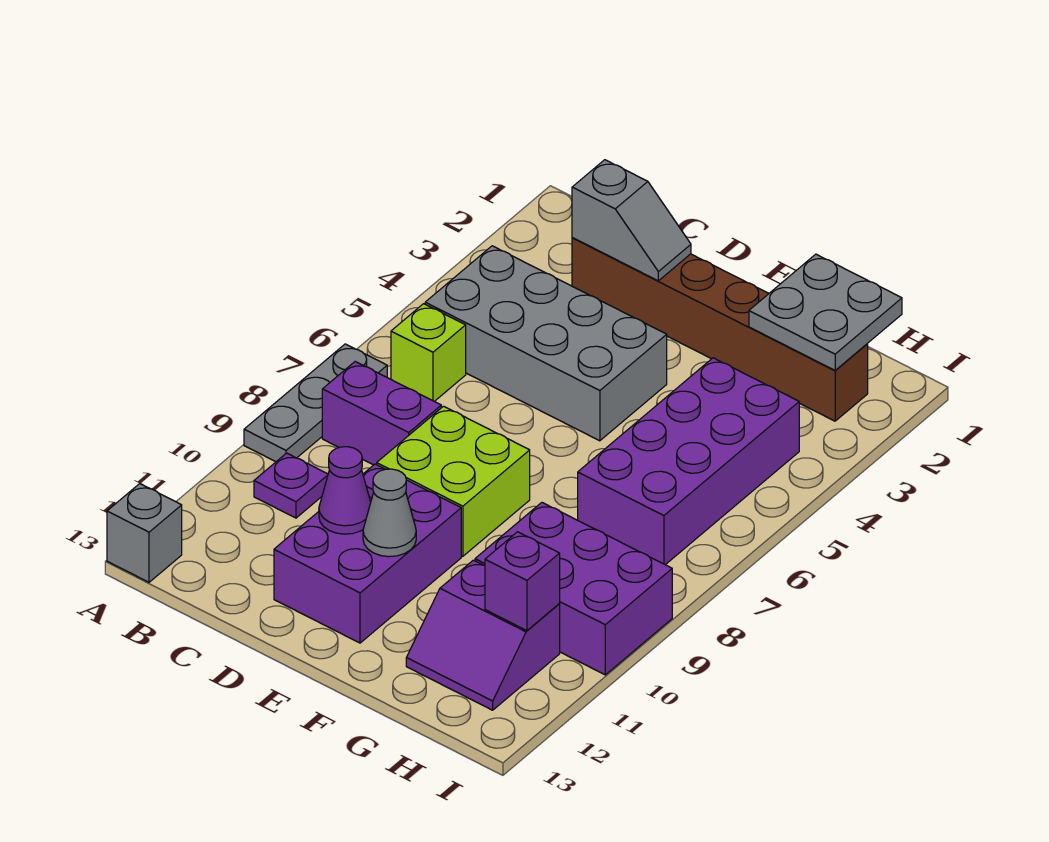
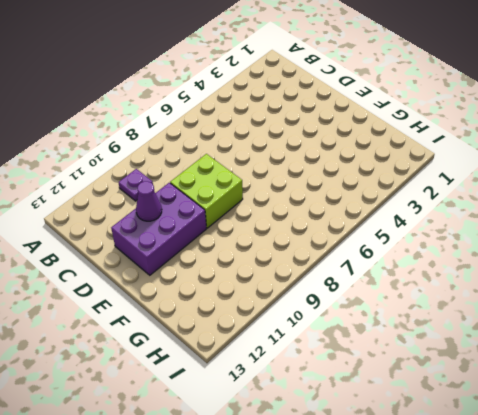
none -> grey plate A7:A9 level 1
none -> grey brick A13 level 1
none -> grey brick B4:E5 level 1

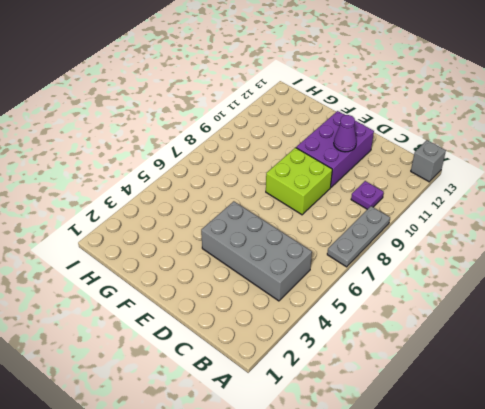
none -> lime brick B6 level 1
none -> purple brick B8:C8 level 1
none -> brown brick C2:H2 level 1

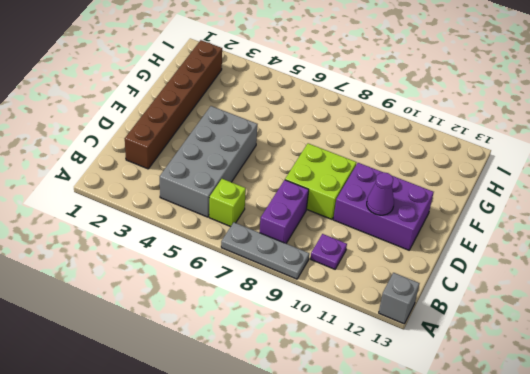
none -> purple brick G4:H7 level 1
none -> purple brick G9:I10 level 1
none -> purple slope G11:H12 level 1 top 11

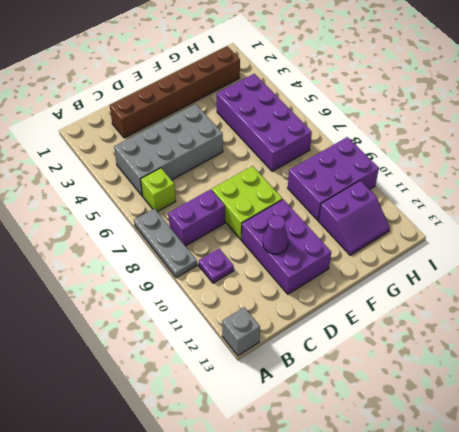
none -> grey slope C2:D2 level 2 top C
none -> grey cone E11 level 2
none -> grey plate G1:H2 level 2

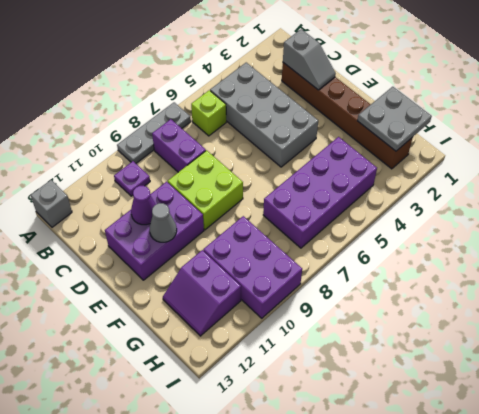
none -> purple brick H11 level 2

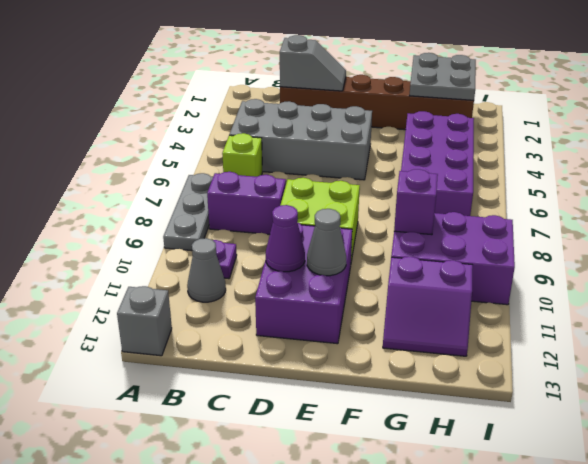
grey cone B11 level 1 -> none
purple brick G9 level 2 -> purple brick H11 level 2

